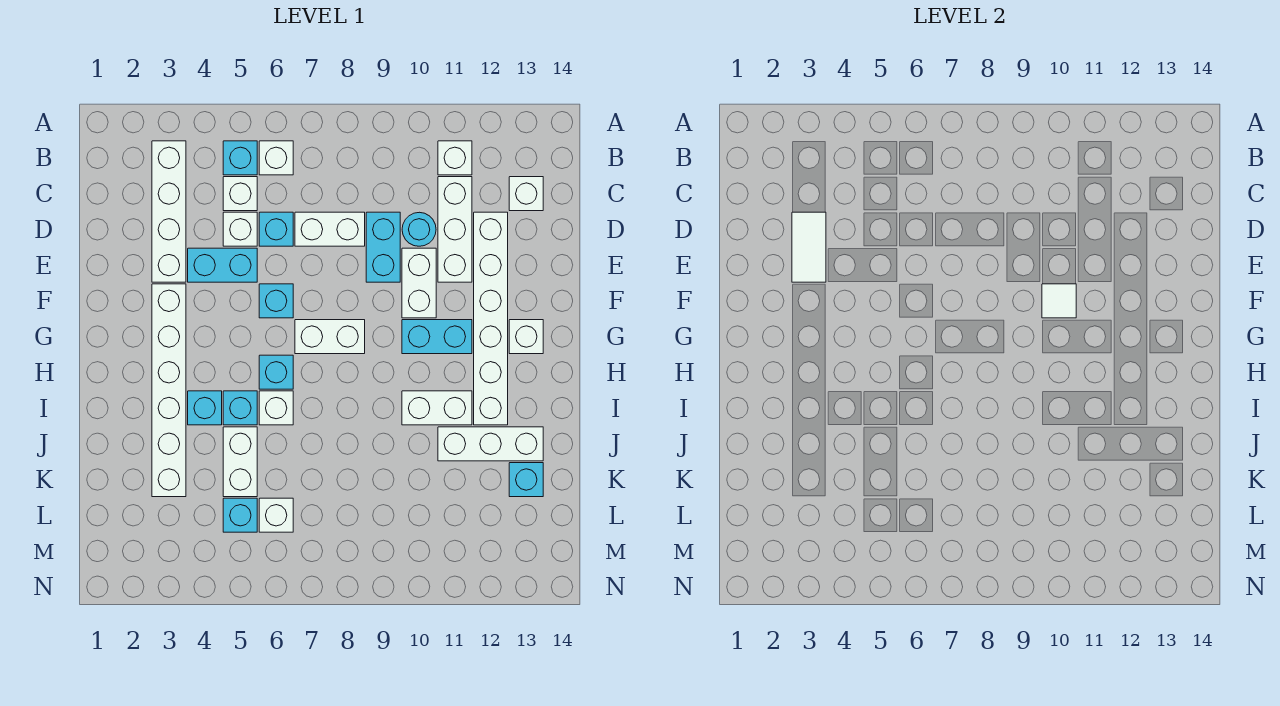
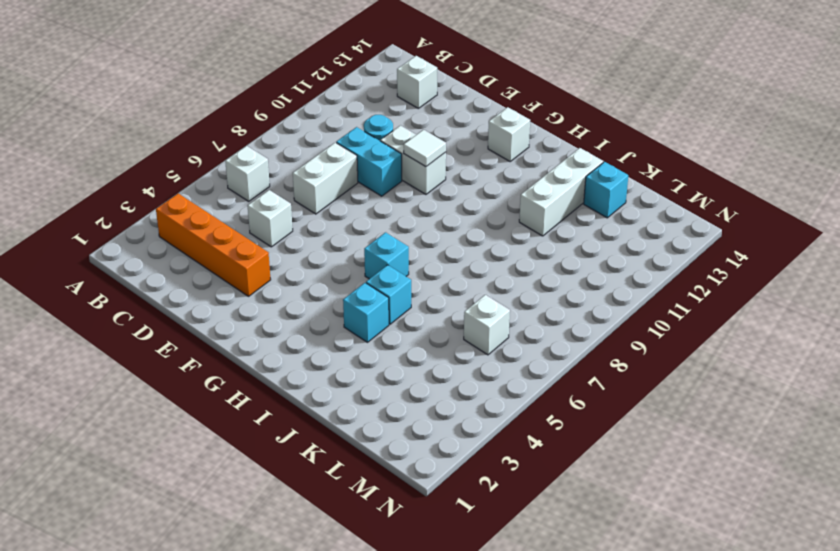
orange brick B3:E3 level 1 -> white brick B3:E3 level 1
none -> cyan brick B5 level 1
none -> white brick B11 level 1
none -> white brick C5 level 1
none -> white brick C11:E11 level 1

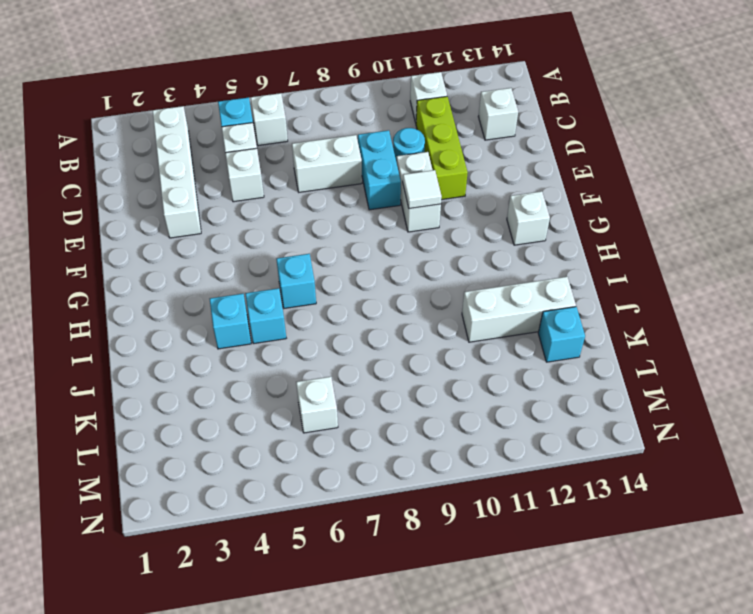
lime brick C11:E11 level 1 -> white brick C11:E11 level 1
none -> cyan brick D6 level 1
none -> white brick D12:I12 level 1
none -> cyan brick E4:E5 level 1
none -> white brick F3:K3 level 1

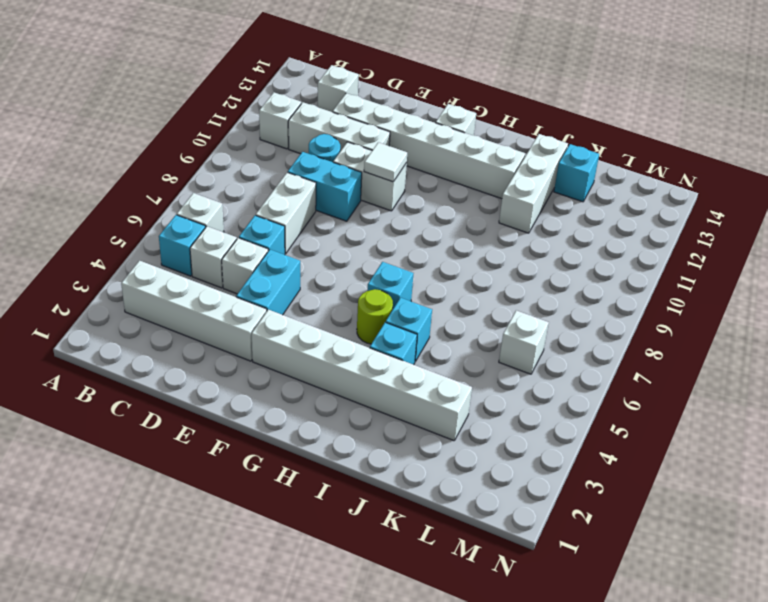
lime round brick H5 level 1 -> none
none -> cyan brick F6 level 1
none -> white brick G7:G8 level 1
none -> cyan brick G10:G11 level 1
none -> white brick I6 level 1

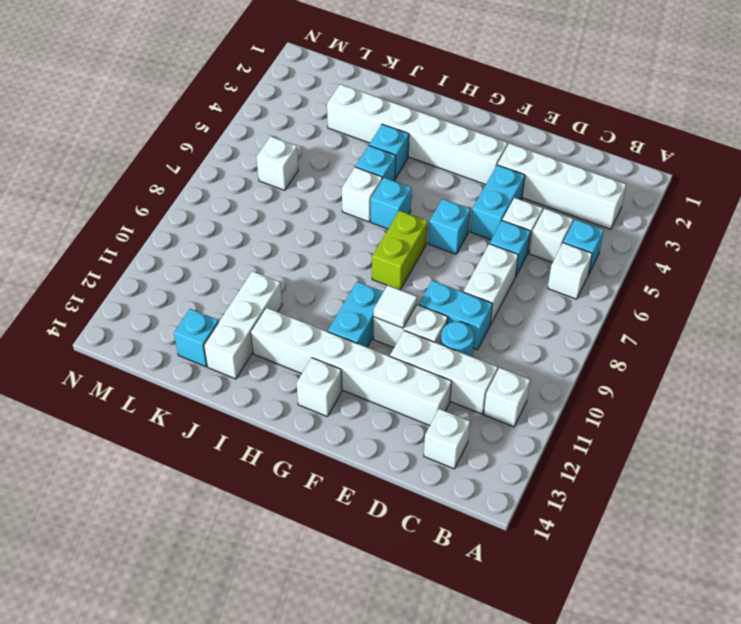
lime brick G7:G8 level 1 -> white brick G7:G8 level 1
none -> white brick I10:I11 level 1
none -> white brick J5:K5 level 1
none -> cyan brick L5 level 1
none -> white tile D3:E3 level 2

